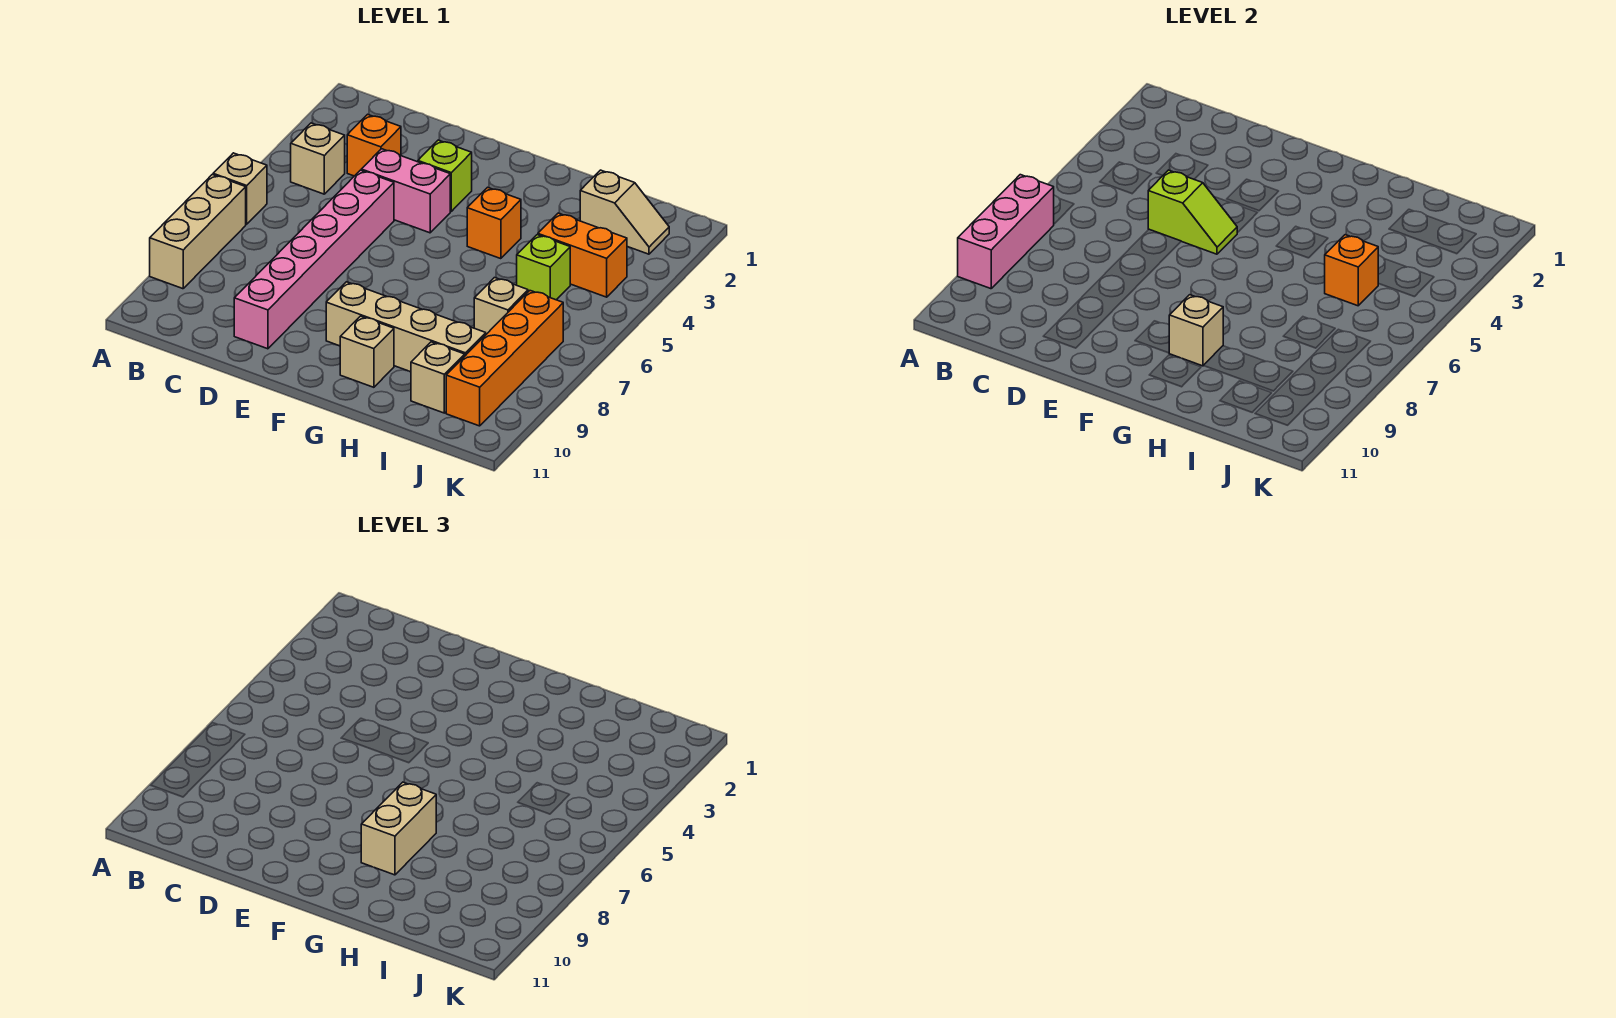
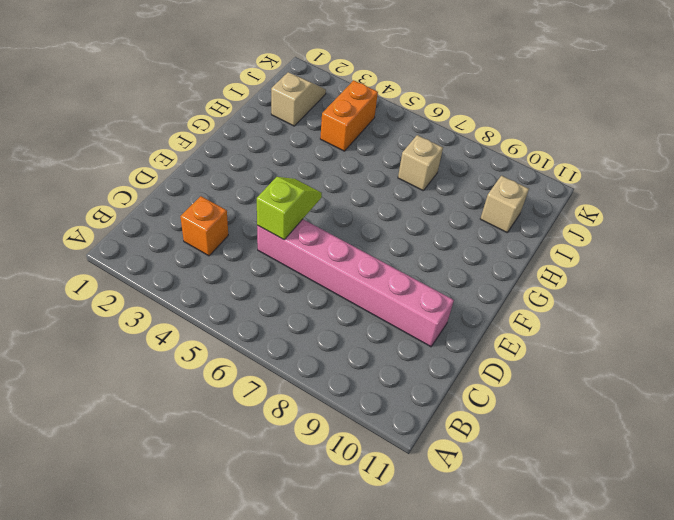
none -> tan brick A6 level 1
none -> tan brick A7:A9 level 1
none -> tan brick B4 level 1

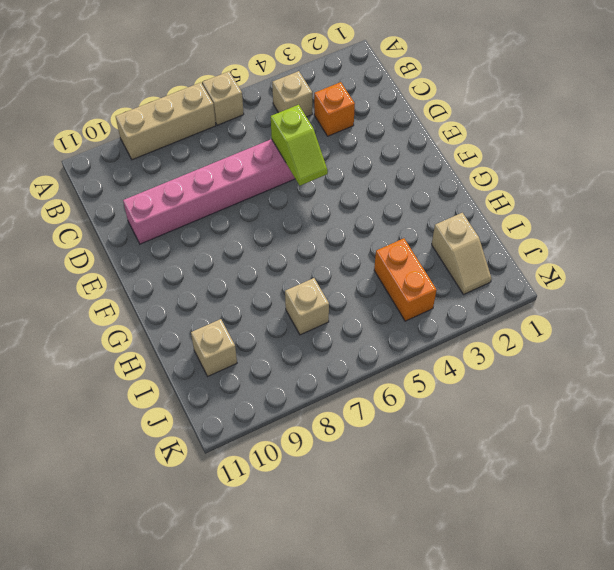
none -> pink brick D4:E4 level 1
none -> lime brick E3 level 1
none -> tan brick F9:I9 level 1

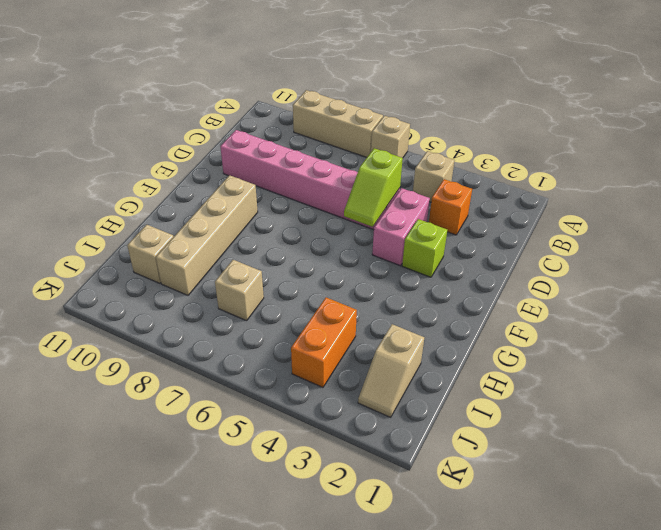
none -> orange brick G4 level 1
none -> tan brick G10 level 1
none -> lime brick I5 level 1

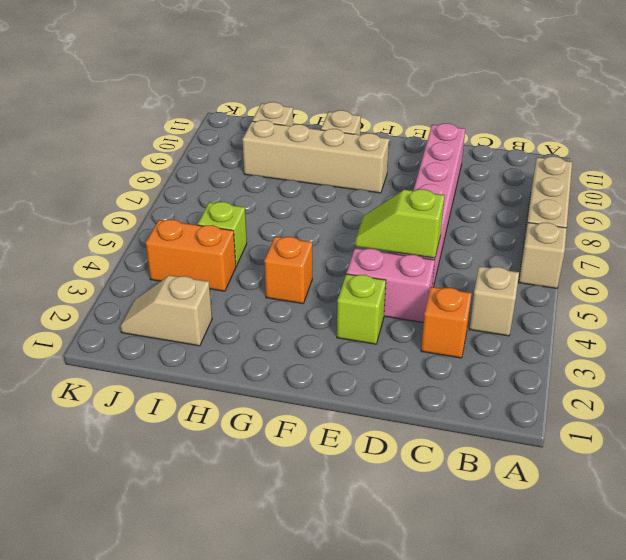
none -> tan brick I7 level 1
none -> orange brick J7:J10 level 1
none -> pink brick A7:A9 level 2

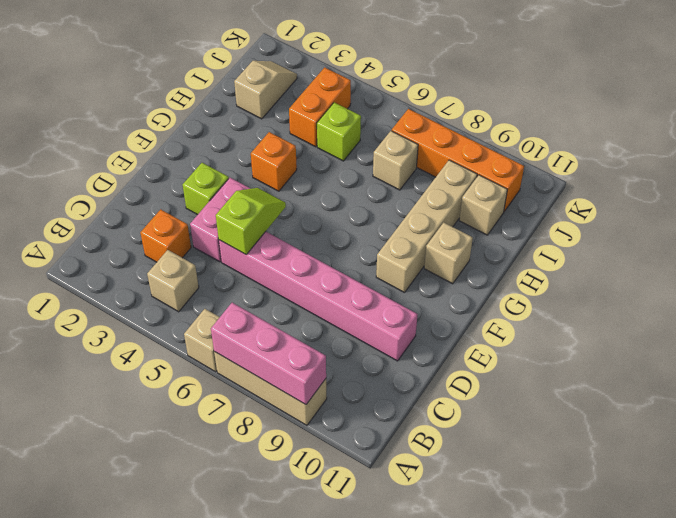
none -> tan brick G9 level 2
none -> orange brick I5 level 2
none -> tan brick G8:G9 level 3

